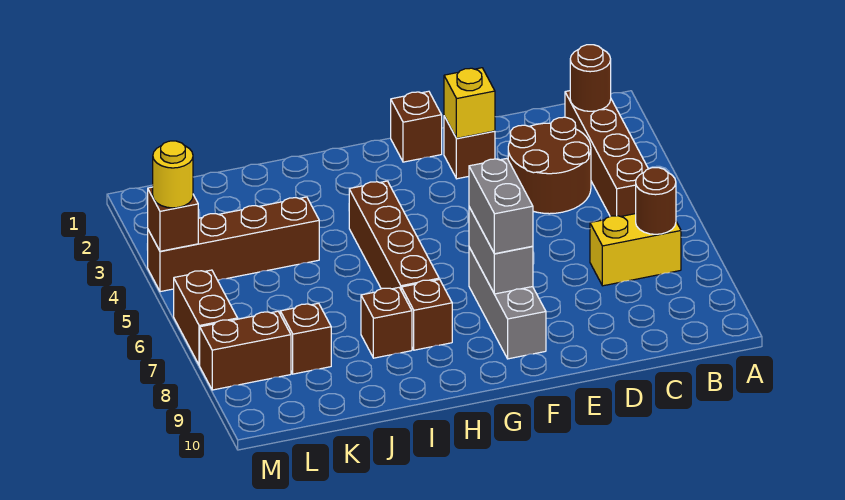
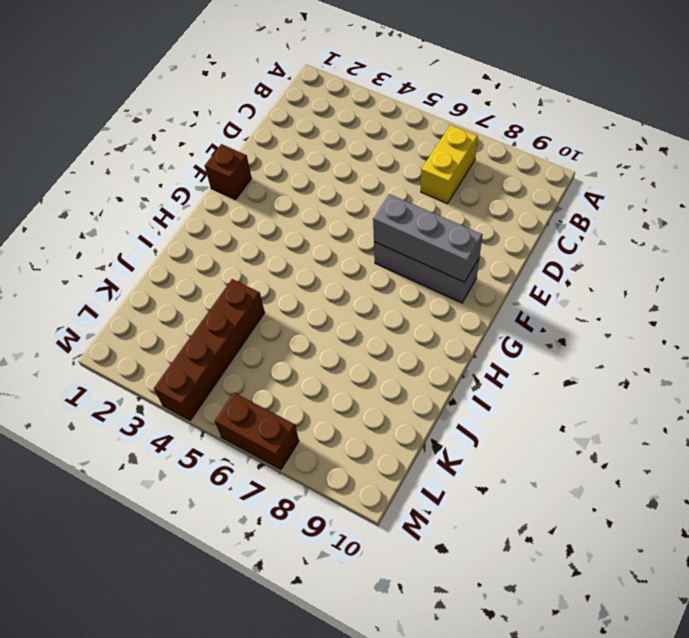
grey brick F7:F9 level 2 -> grey brick F7:F8 level 2
none -> brown brick B2:B5 level 1
none -> brown round brick C3:D4 level 1
none -> brown brick E2 level 1

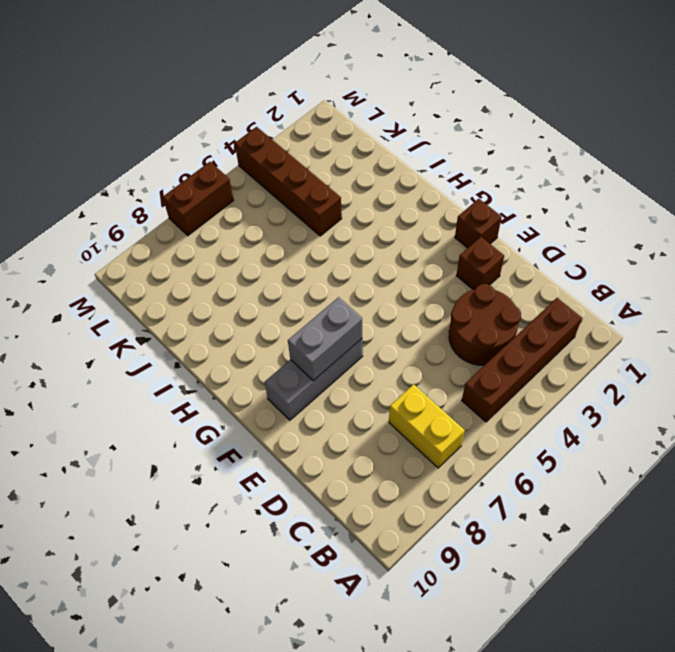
none -> brown brick H4:H7 level 1
none -> brown brick H8 level 1
none -> brown brick I8 level 1

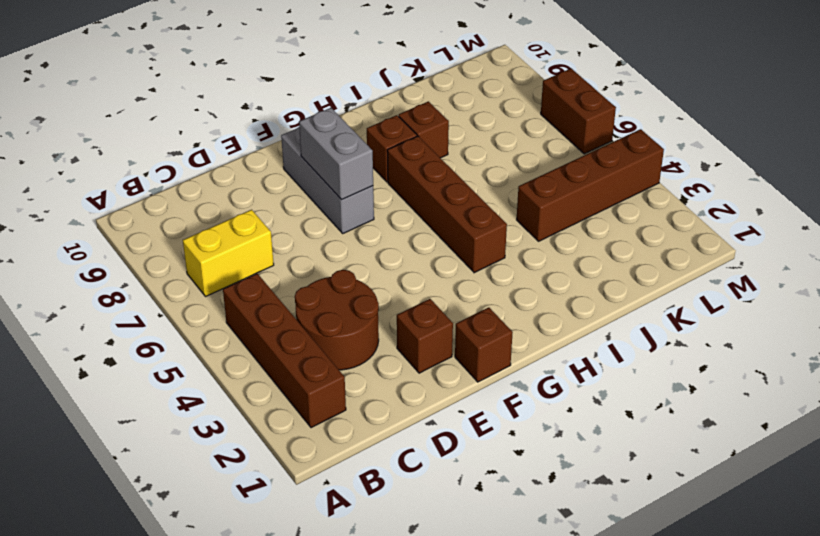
none -> brown brick K8 level 1
none -> brown brick L8:M8 level 1
none -> brown round brick B2 level 2

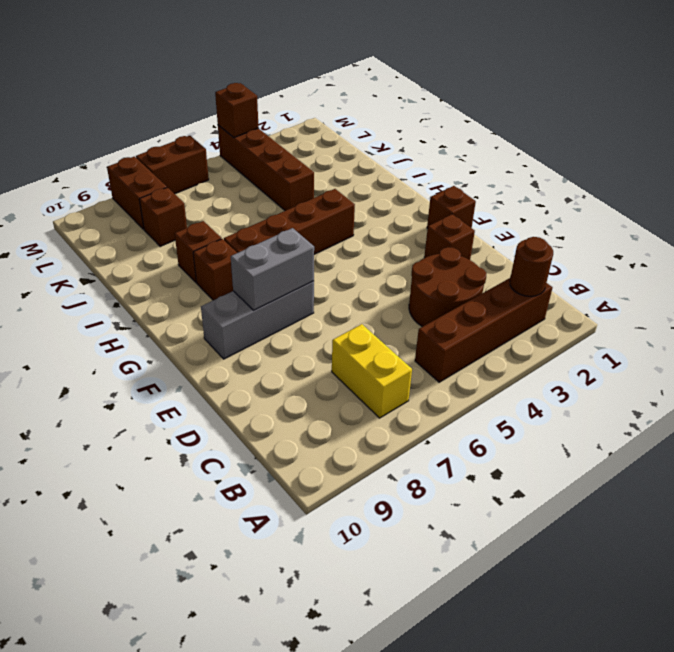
none -> brown round brick B7 level 2
none -> yellow brick E2 level 2
none -> grey brick F7:F8 level 3

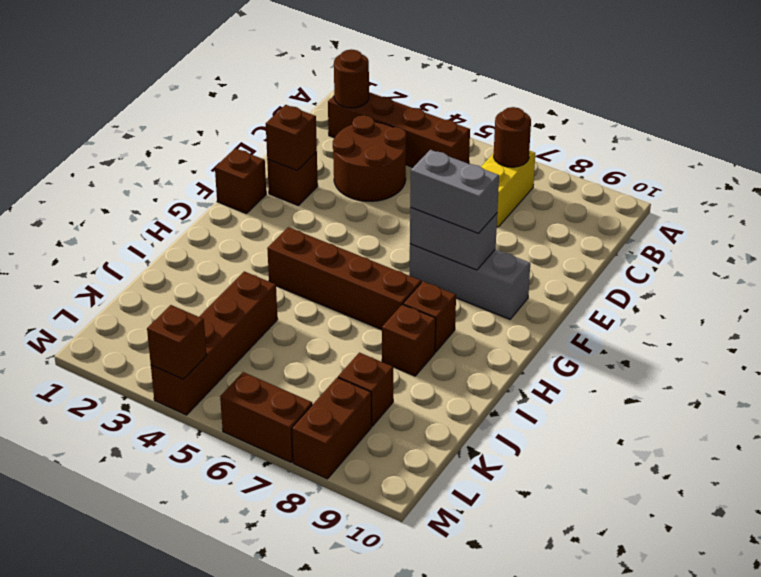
brown brick E2 level 2 -> yellow brick E2 level 2
none -> yellow round brick M4 level 3

